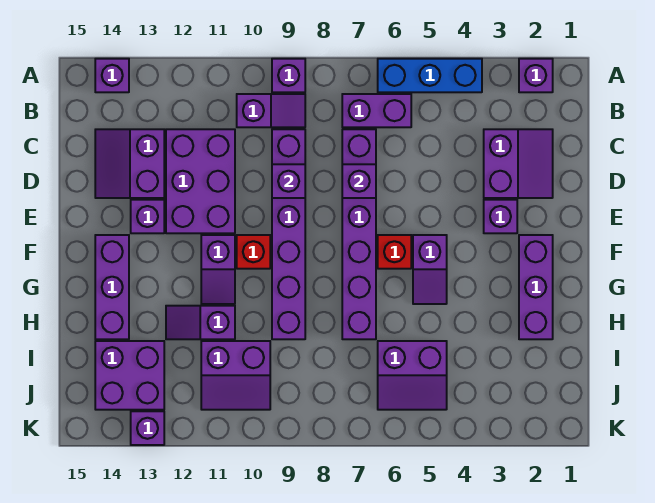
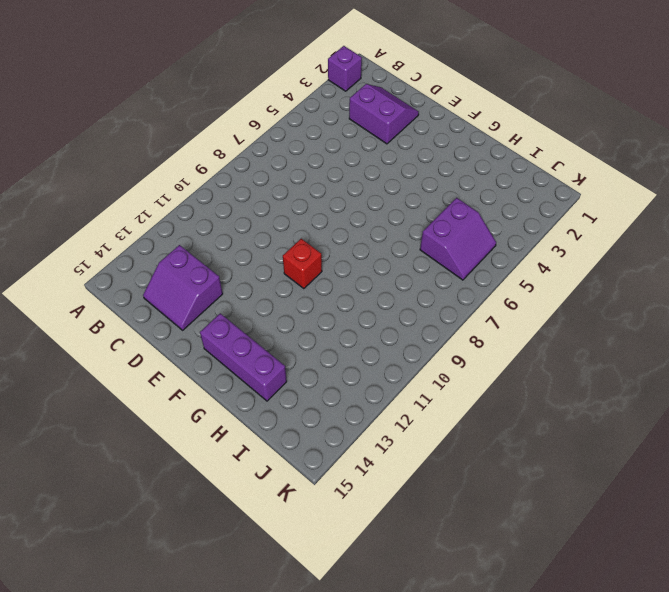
none -> blue brick A4:A6 level 1
none -> purple brick A9 level 1
none -> purple brick A14 level 1

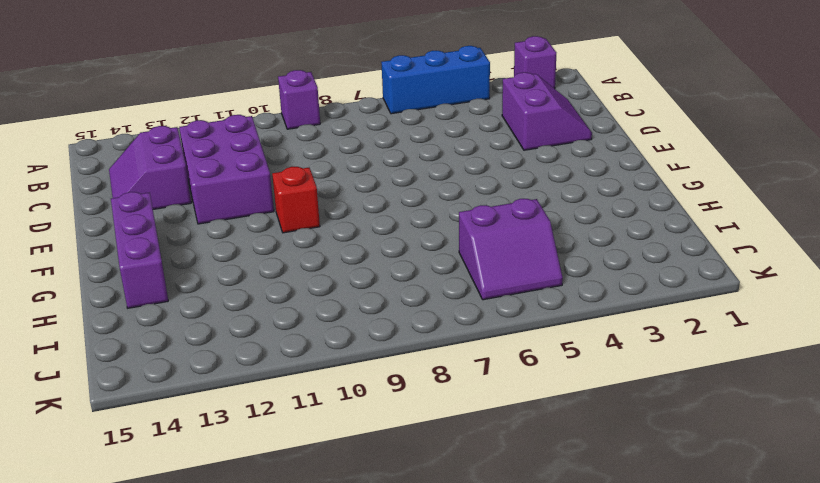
none -> purple brick A14 level 1
none -> purple brick B6:B7 level 1
none -> purple slope B9:B10 level 1 top 10

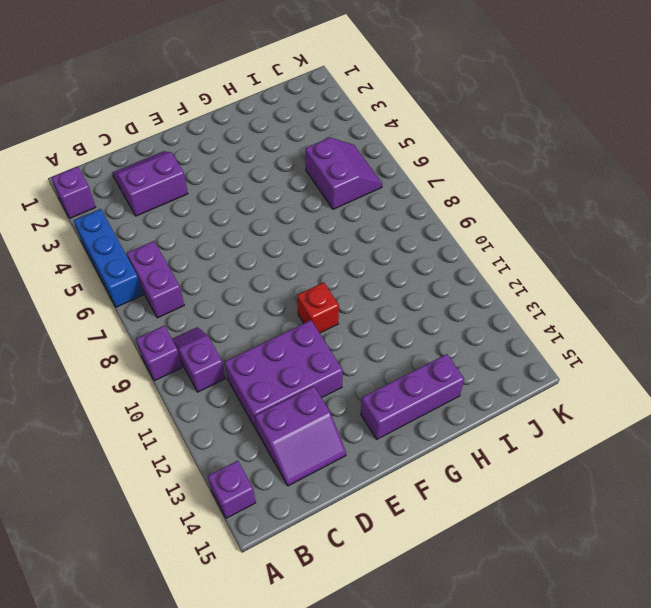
none -> purple brick C7:H7 level 1
none -> purple brick C9:H9 level 1
none -> purple brick E3 level 1

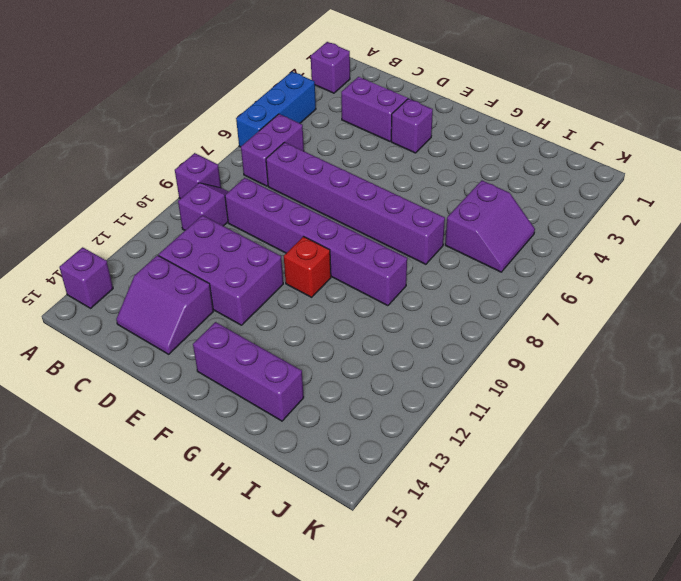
none -> purple brick E13 level 1
none -> purple brick F2:H2 level 1
none -> purple slope F5:G5 level 1 top F

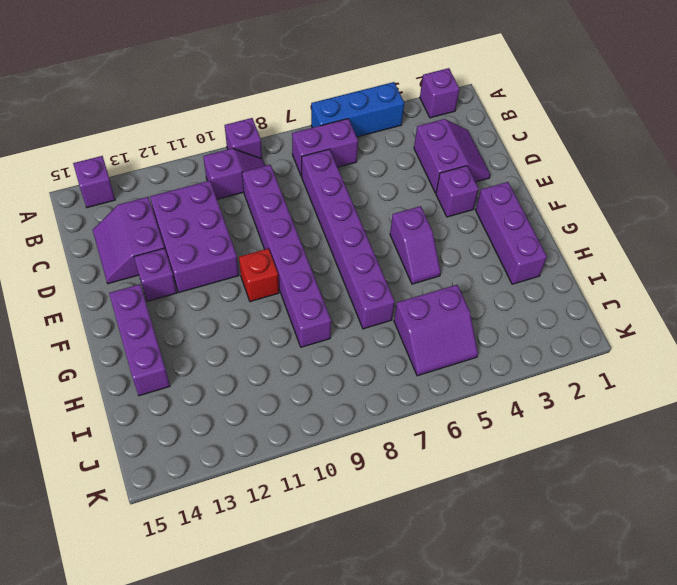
none -> red brick F6 level 1
none -> purple slope F11:G11 level 1 top F
none -> purple slope H11:H12 level 1 top 11

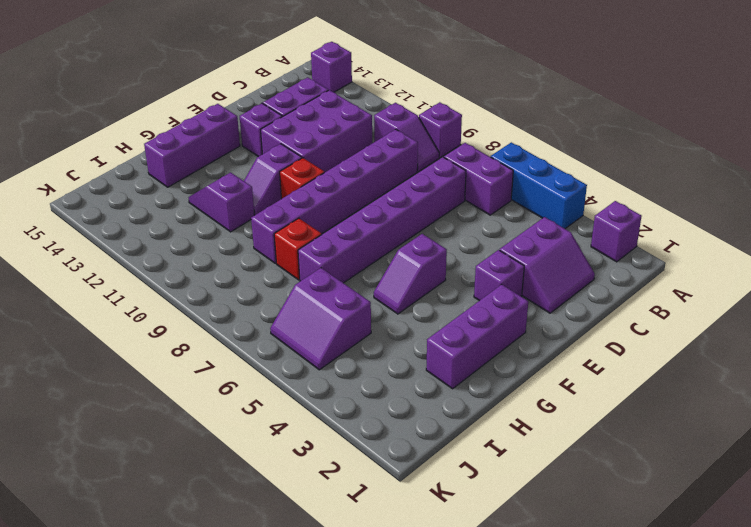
red brick H8 level 1 -> red brick F6 level 1
none -> purple slope I10:J11 level 1 top I
none -> purple brick I13:J14 level 1
none -> purple brick K13 level 1

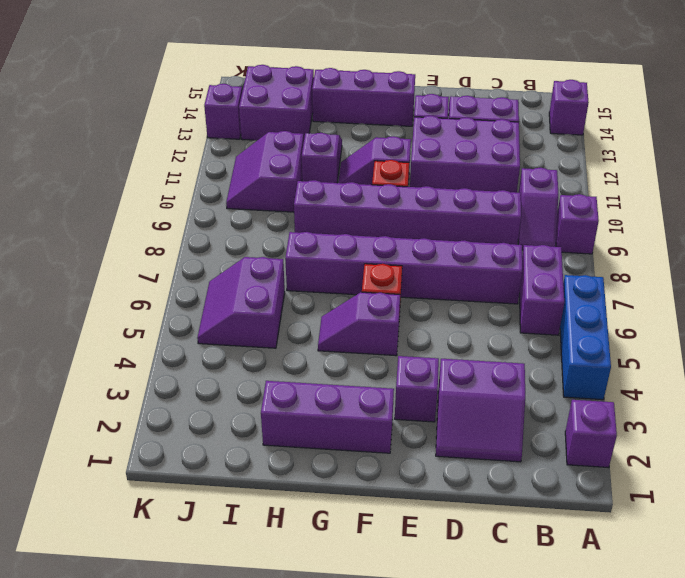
none -> purple brick D7 level 2
none -> purple brick D9 level 2

